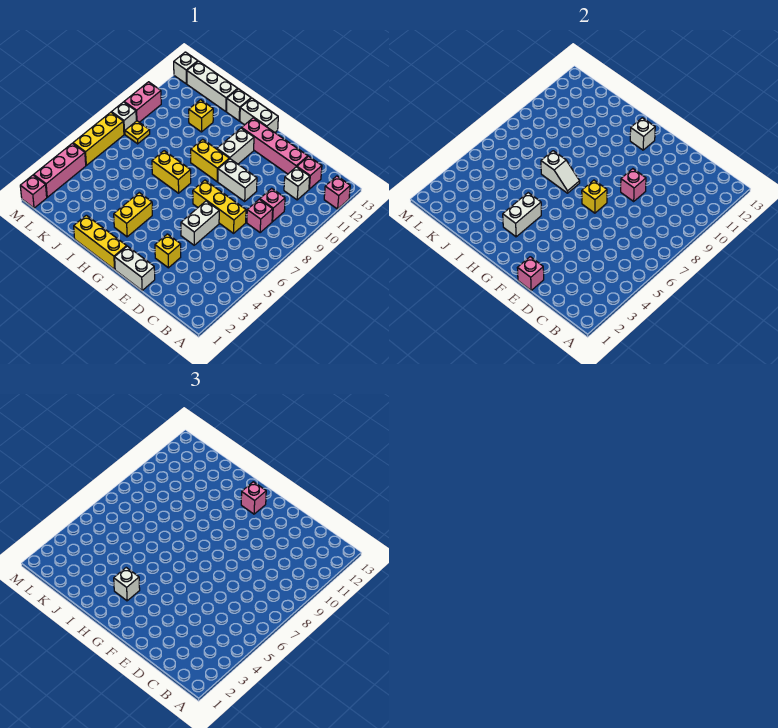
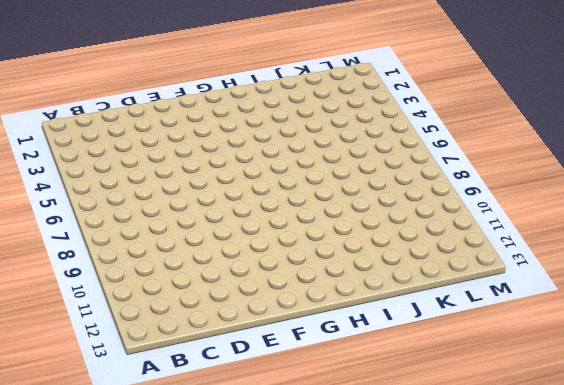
none -> pink brick A12 level 1
none -> pink brick C8 level 1
none -> pink brick C9 level 1
none -> white brick C11 level 1

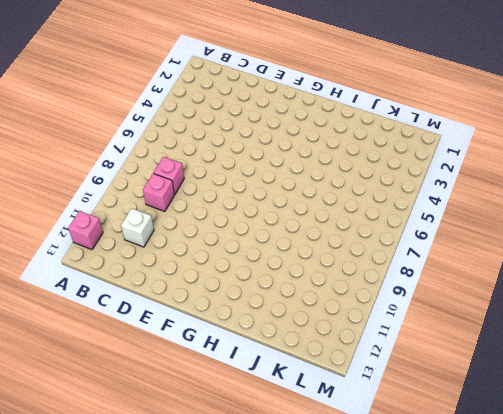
none -> pink brick C12 level 1
none -> yellow brick D7:F7 level 1
none -> pink brick D12:G12 level 1
none -> white brick E1:F1 level 1

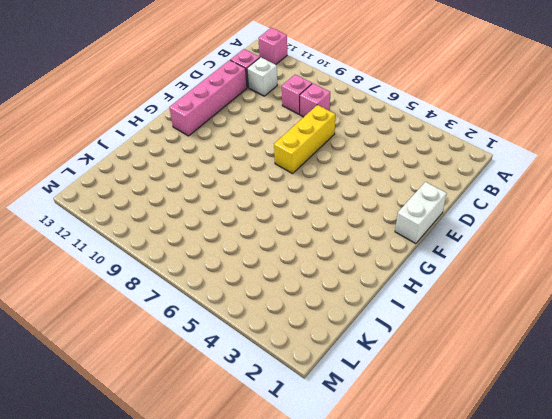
none -> yellow brick E3 level 1
none -> white brick E5:E6 level 1
none -> white brick E9:F9 level 1
none -> yellow brick G1:I1 level 1

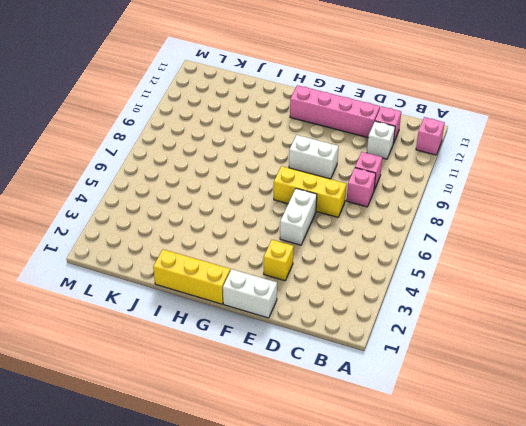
none -> yellow brick G9:H9 level 1
none -> white brick G10:G11 level 1
none -> white brick G13:H13 level 1
none -> yellow brick H3:H4 level 1

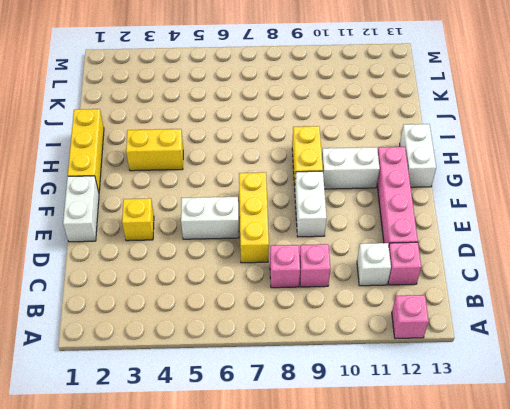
none -> yellow brick H7:I7 level 1
none -> white brick I13 level 1
none -> yellow brick J11 level 1
none -> white brick J13:L13 level 1

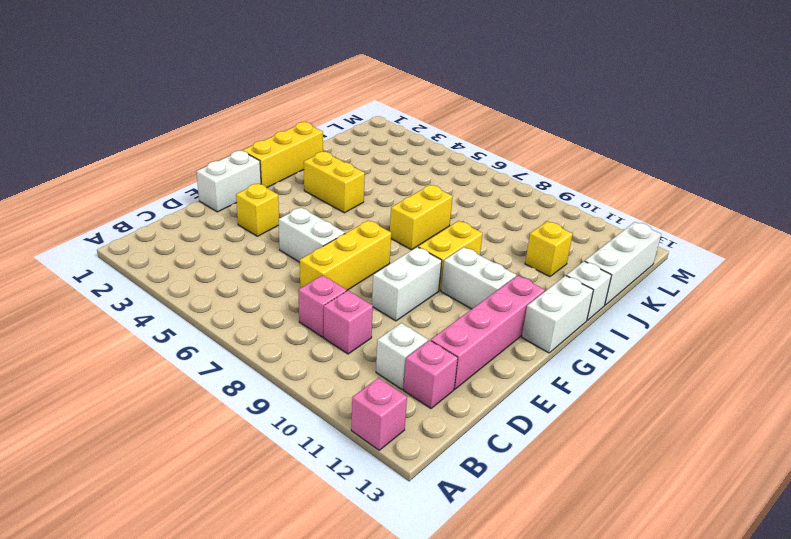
none -> yellow plate L8 level 1
none -> pink brick M1 level 1
none -> pink brick M2:M4 level 1
none -> yellow brick M5:M7 level 1

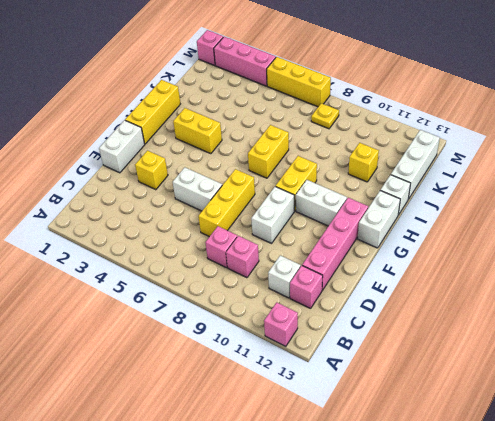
none -> white brick M8 level 1
none -> pink brick M9:M10 level 1
none -> white brick M13 level 1
none -> pink brick E1 level 2

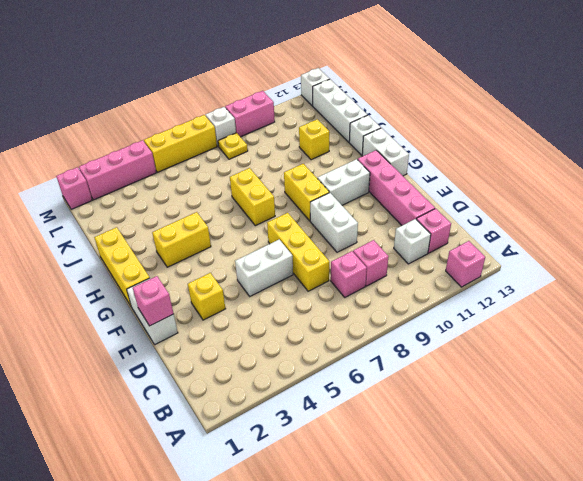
none -> pink brick E9 level 2
none -> yellow brick F7 level 2
none -> white brick G12 level 2
none -> white brick H3:H4 level 2

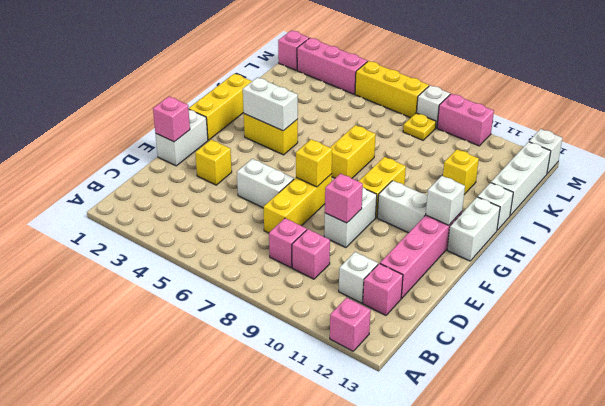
none -> white slope H7:I7 level 2 top I
none -> pink brick G12 level 3
none -> white brick H3 level 3

